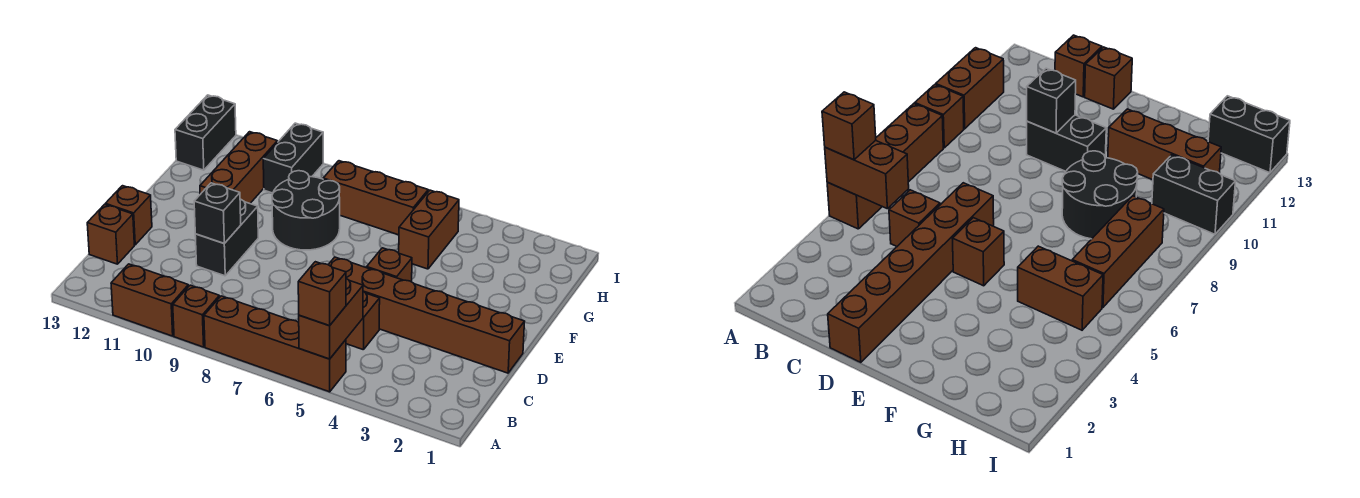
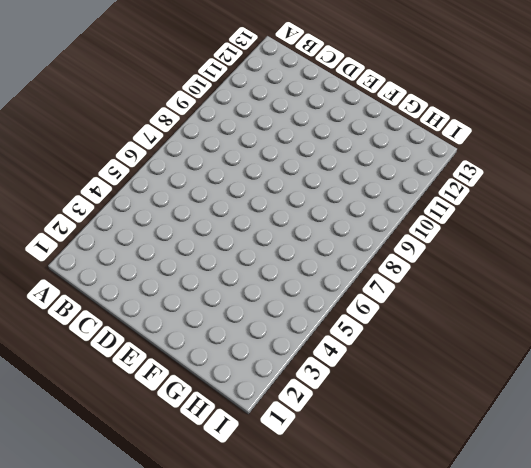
none -> brown brick A5:A8 level 1
none -> brown brick A9 level 1
none -> brown brick A10:A11 level 1

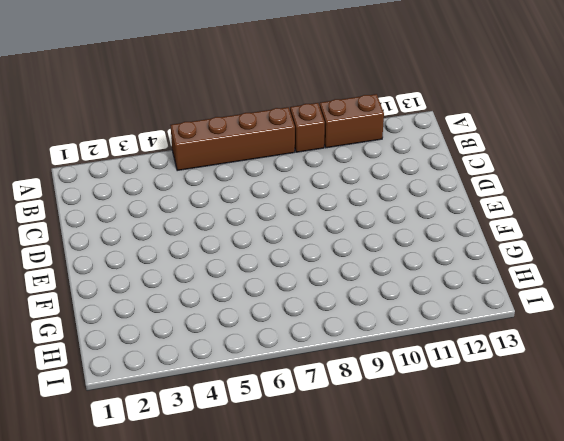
none -> brown brick C5 level 1
none -> brown brick C13 level 1
none -> brown brick D1:D6 level 1

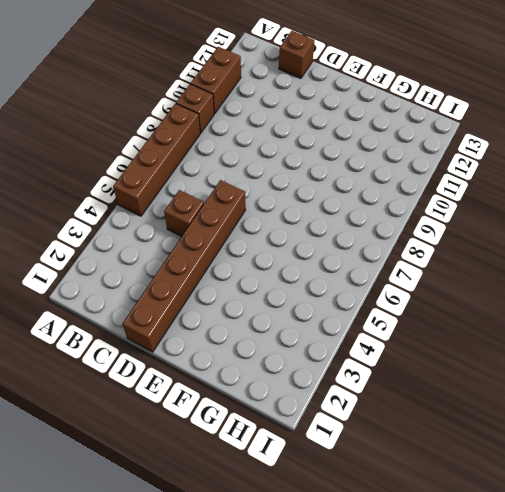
none -> black brick D10:E10 level 1
none -> brown brick D13 level 1
none -> brown brick E5 level 1

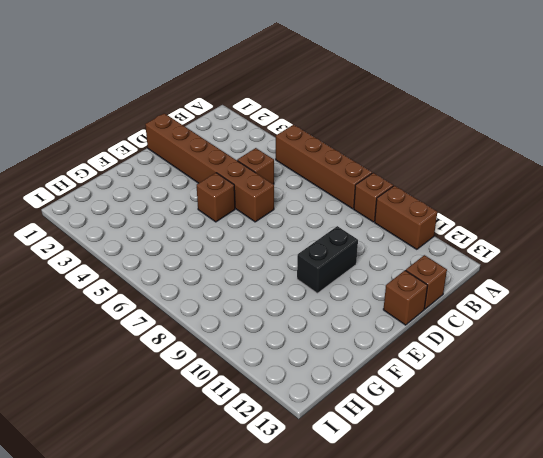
none -> black round brick F8:G9 level 1
none -> brown brick F11:H11 level 1
none -> brown brick G5:H5 level 1

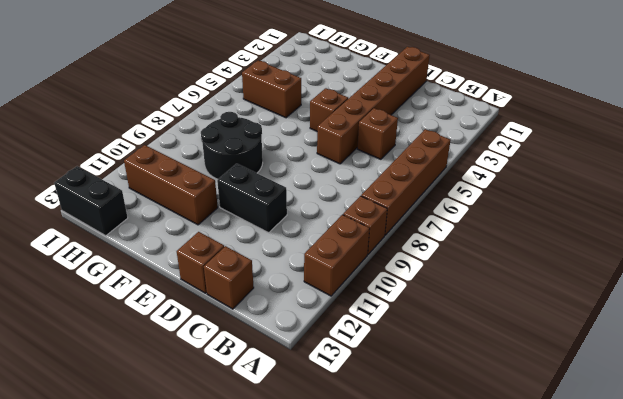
none -> brown brick H6:H8 level 1
none -> black brick H10:I10 level 1
none -> brown brick A5:B5 level 2

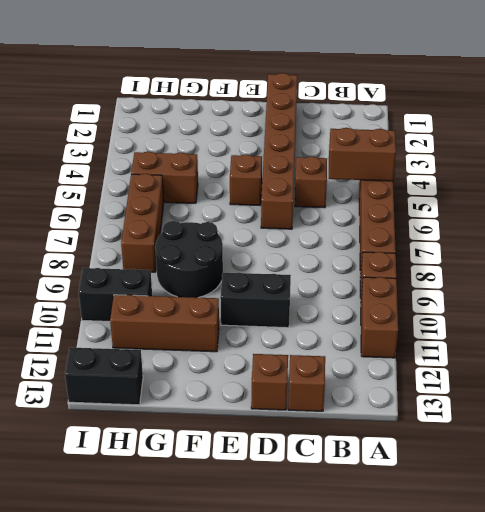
none -> black brick D10 level 2
none -> brown brick A5 level 3

